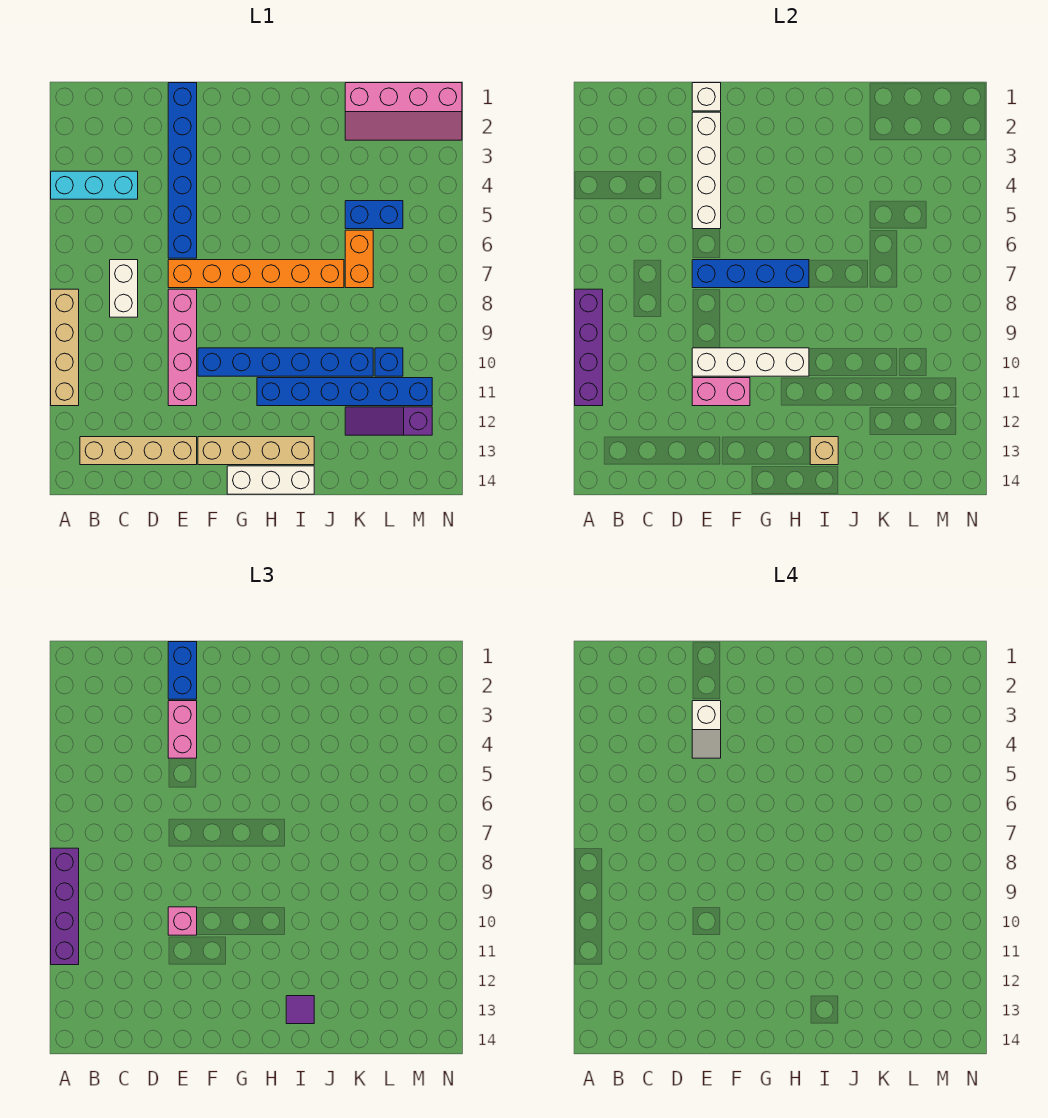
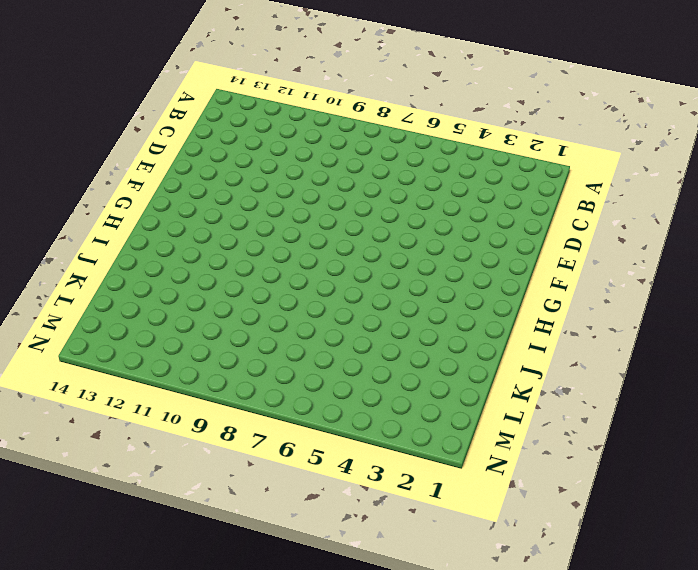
none -> cyan brick A4:C4 level 1
none -> tan brick A8:A11 level 1
none -> tan brick B13:E13 level 1

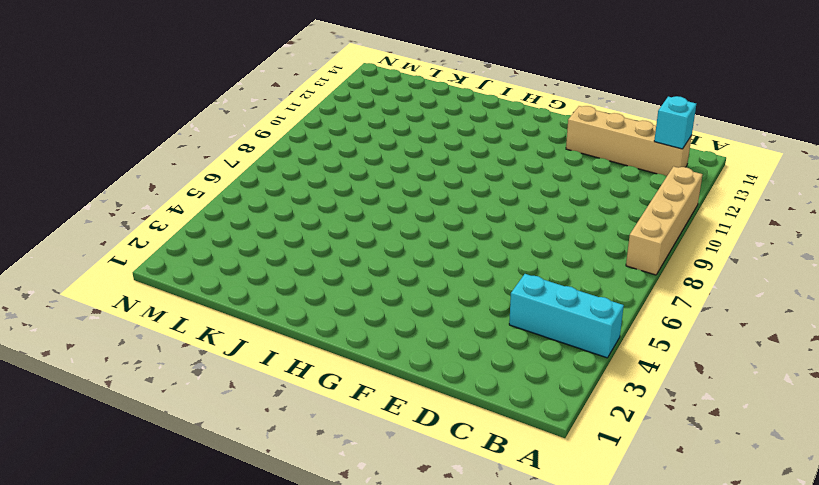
cyan brick B13 level 2 -> none
none -> white brick C7:C8 level 1
none -> blue brick E1:E6 level 1
none -> orange brick E7:J7 level 1

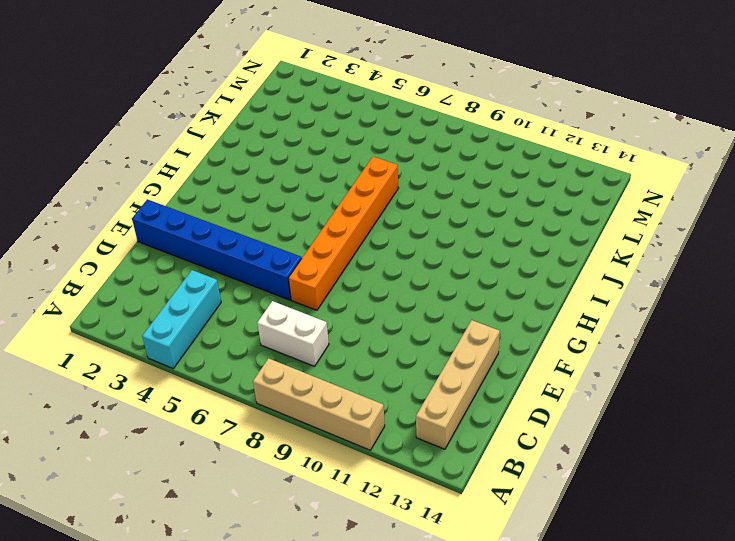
none -> pink brick E8:E11 level 1
none -> blue brick F10:K10 level 1
none -> tan brick F13:I13 level 1

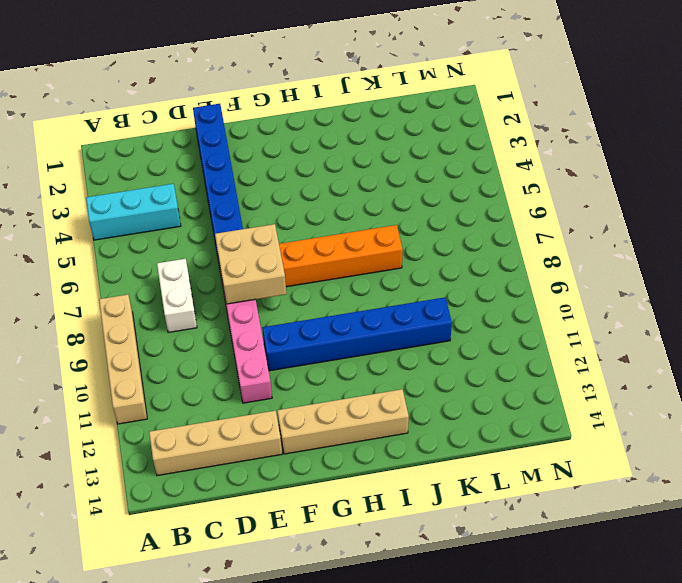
tan brick E7:F8 level 2 -> blue brick E7:H7 level 2
none -> white brick G14:I14 level 1
none -> blue brick H11:M11 level 1
none -> pink slope K1:N2 level 1 top 1

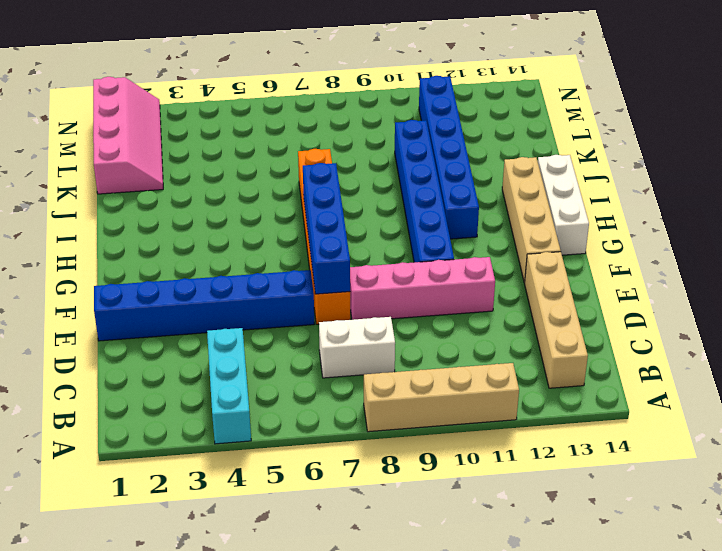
none -> blue brick K5:L5 level 1
none -> orange brick K6:K7 level 1
none -> purple slope K12:M12 level 1 top M

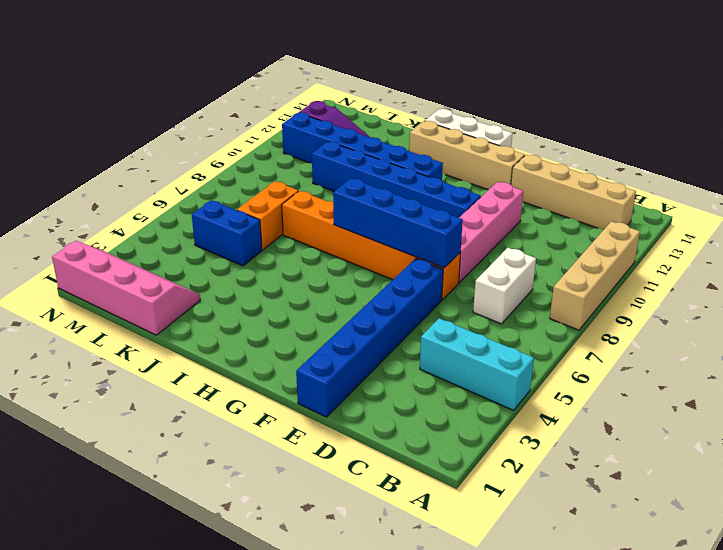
none -> blue brick L10 level 1
none -> purple brick A8:A11 level 2
none -> white brick E1 level 2

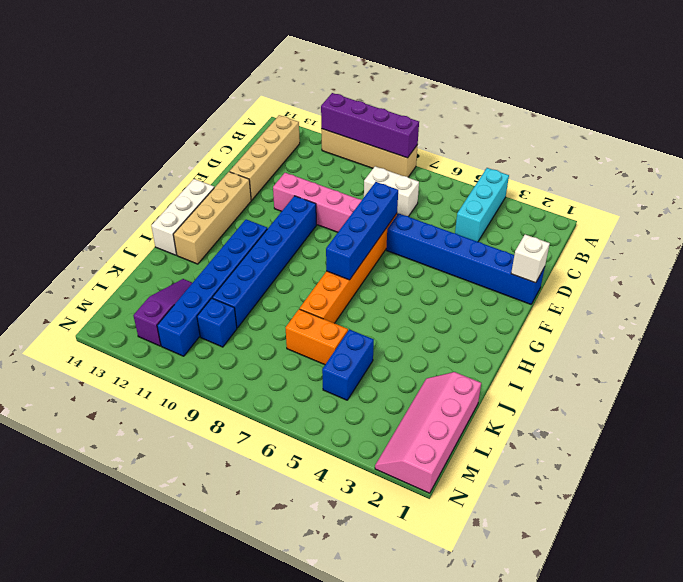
none -> white brick E2:E5 level 2
none -> white brick E10:H10 level 2
none -> pink brick E11:F11 level 2

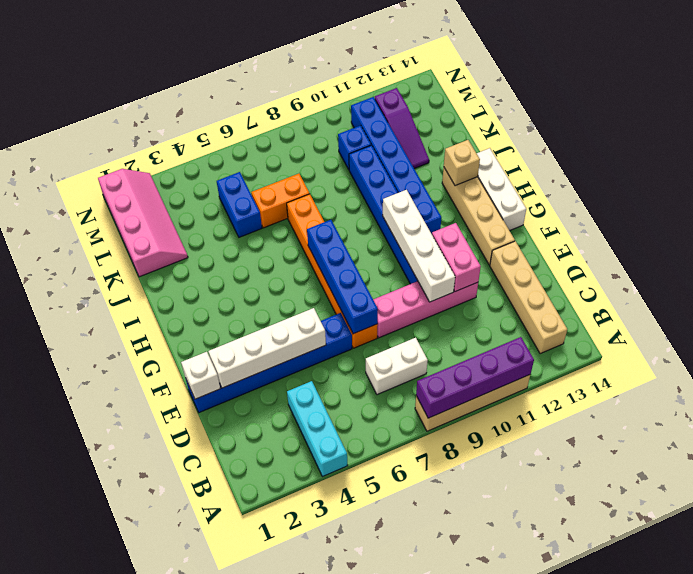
none -> purple brick A8:A11 level 3
none -> blue brick E1:E2 level 3
none -> pink brick E3:E4 level 3

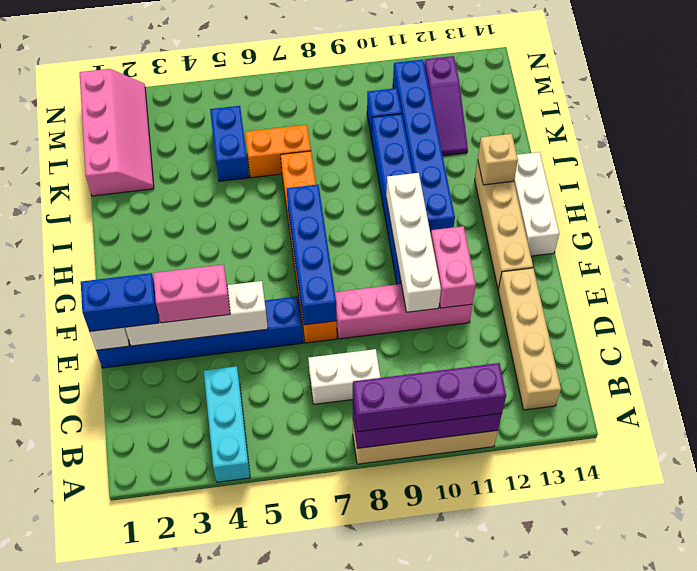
none -> pink brick E10 level 3
none -> purple tile I13 level 3
none -> white slope E3:E4 level 4 top 3

